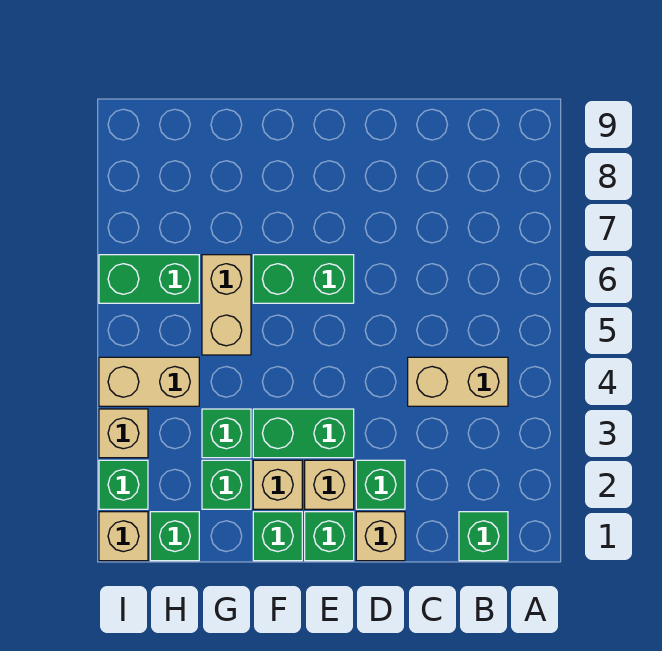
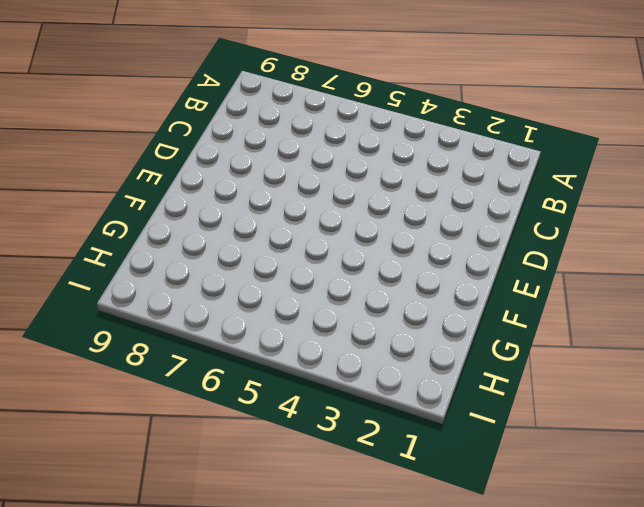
none -> green brick B1 level 1
none -> tan brick B4:C4 level 1
none -> tan brick D1 level 1

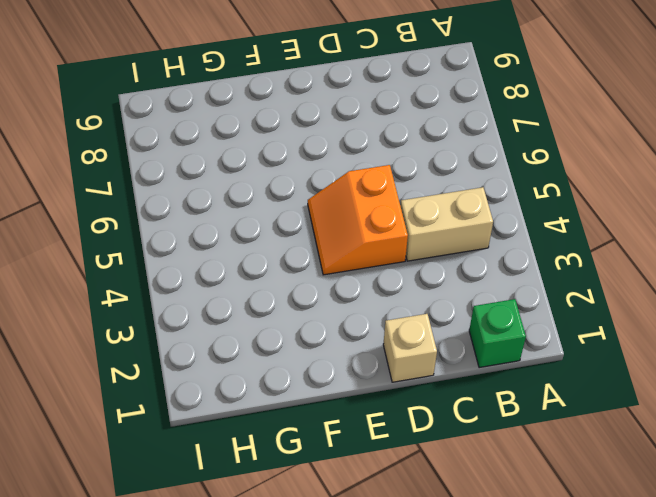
orange slope D4:E5 level 1 top D -> none
none -> green brick D2 level 1
none -> green brick E1 level 1
none -> tan brick E2 level 1

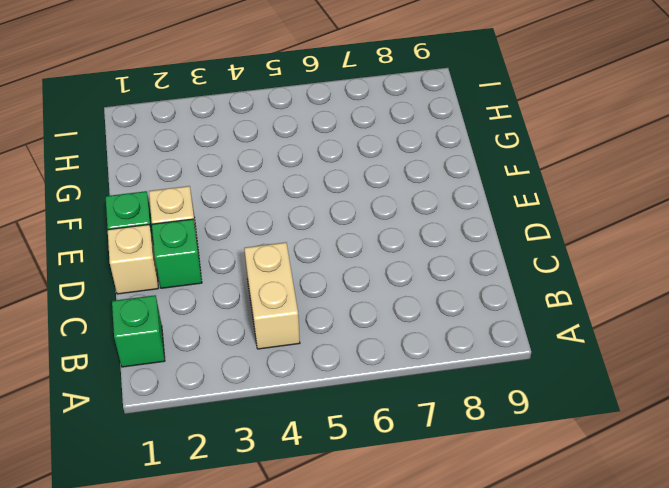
none -> green brick E3:F3 level 1
none -> green brick E6:F6 level 1
none -> green brick F1 level 1

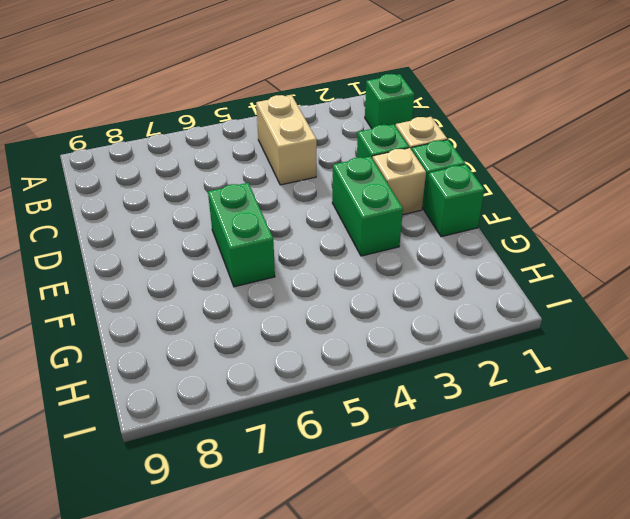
none -> tan brick F2 level 1
none -> green brick G2 level 1
none -> green brick G3 level 1

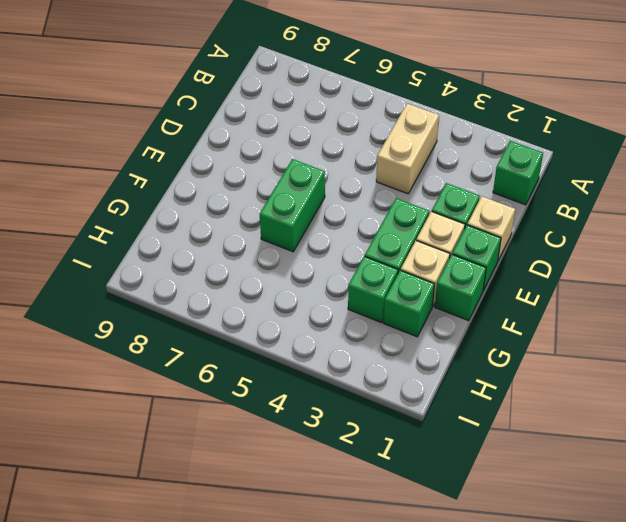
none -> tan brick G5:G6 level 1
none -> green brick H1 level 1
none -> tan brick H4:I4 level 1

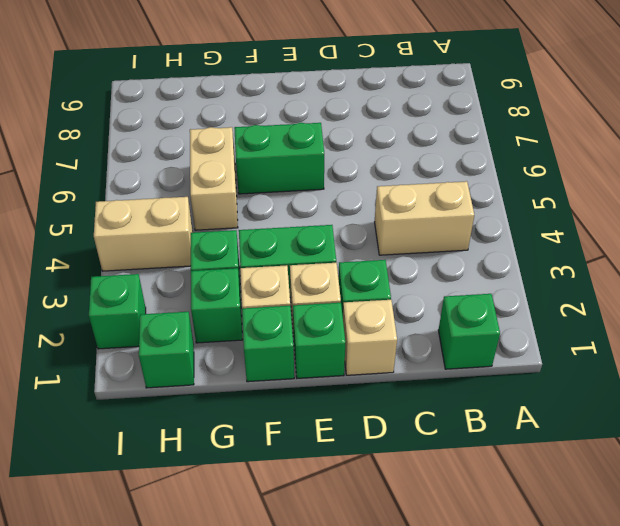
none -> green brick H6:I6 level 1
none -> tan brick I1 level 1
none -> tan brick I3 level 1

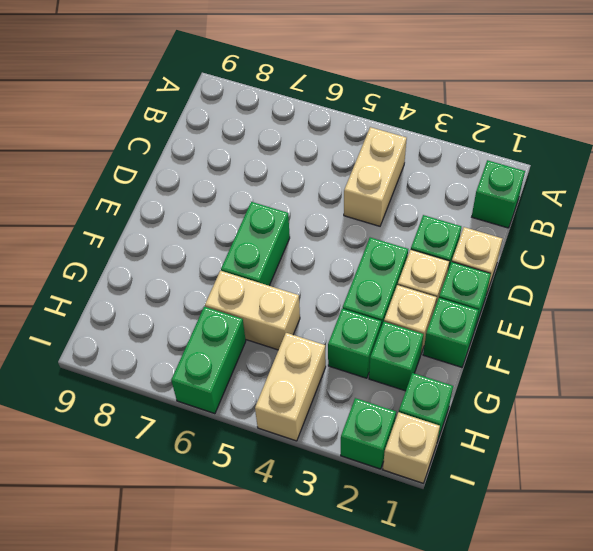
none -> tan brick I3 level 1

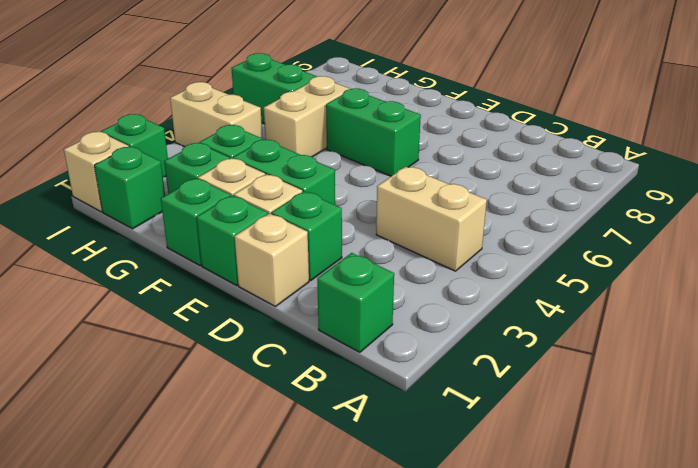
none -> tan brick I3 level 1

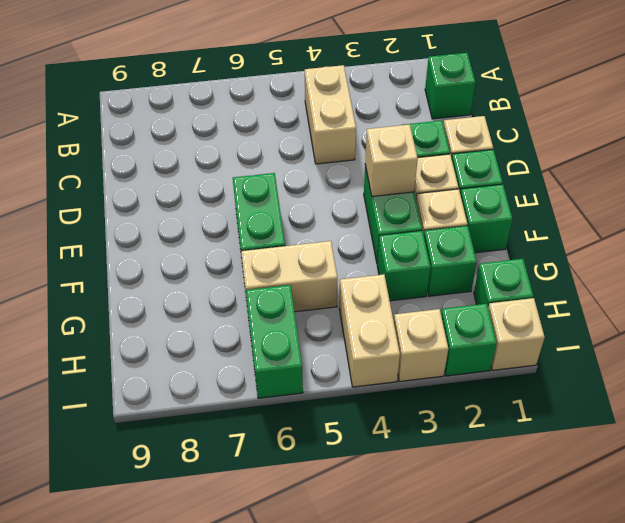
tan brick E3 level 2 -> none

